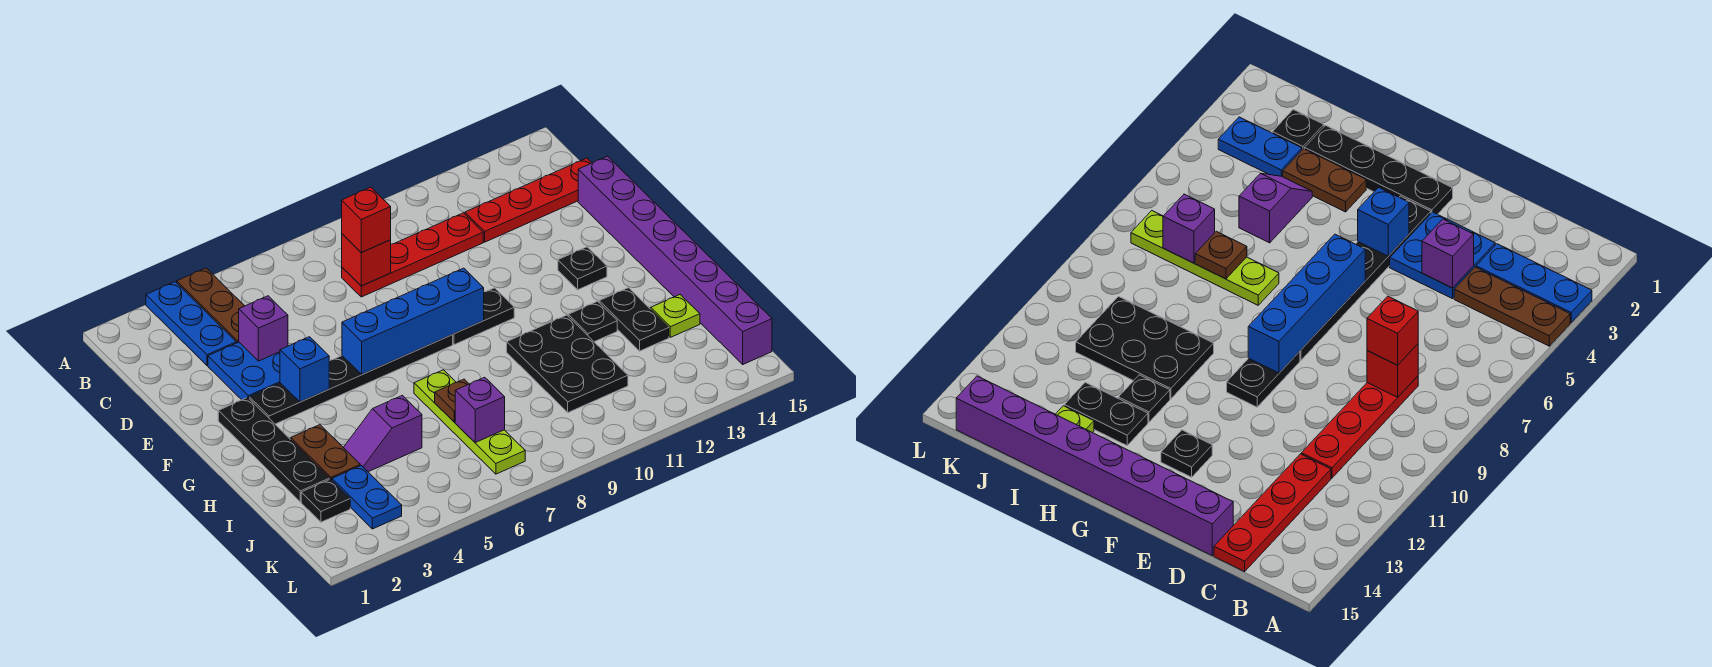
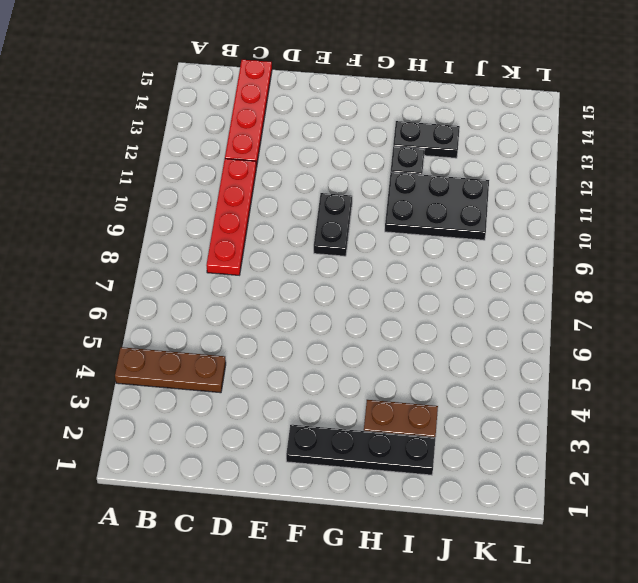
none -> blue plate A3:C3 level 1
none -> blue plate D3:E4 level 1
none -> purple brick D15:K15 level 1

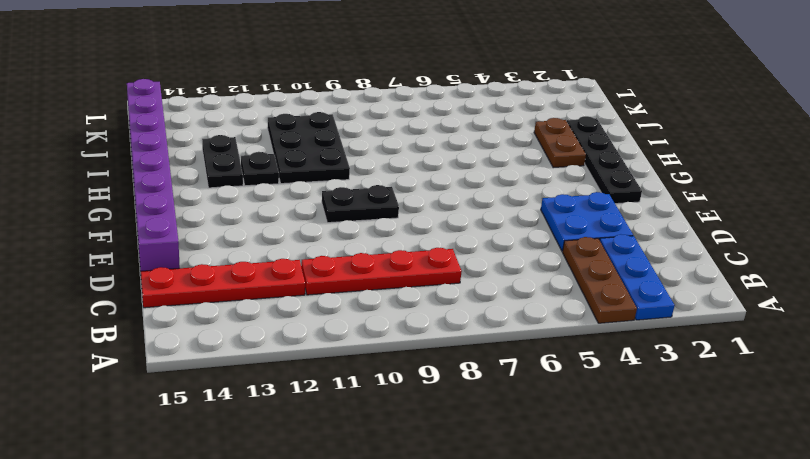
none -> black plate F3:F8 level 1
none -> black plate F13 level 1
none -> lime plate H7:K7 level 1

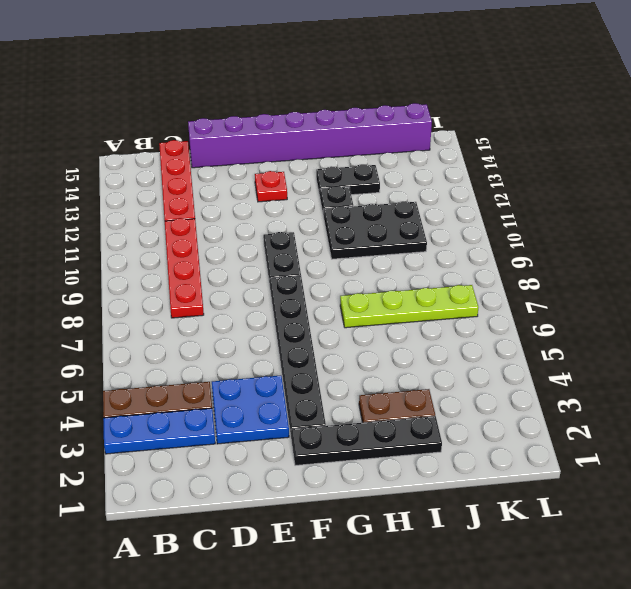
red plate F13 level 1 -> black plate F13 level 1
none -> purple slope I4:I5 level 1 top 5
none -> lime plate I14 level 1
none -> black plate J2 level 1

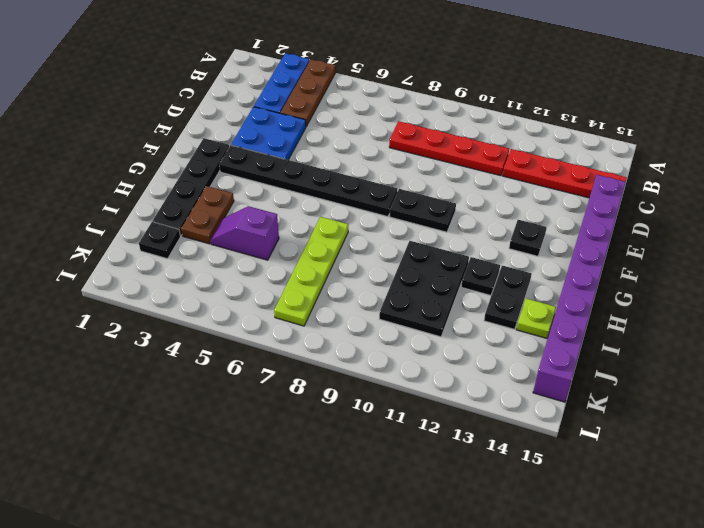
none -> blue plate J3:K3 level 1
none -> red brick C8 level 2
none -> purple brick D4 level 2

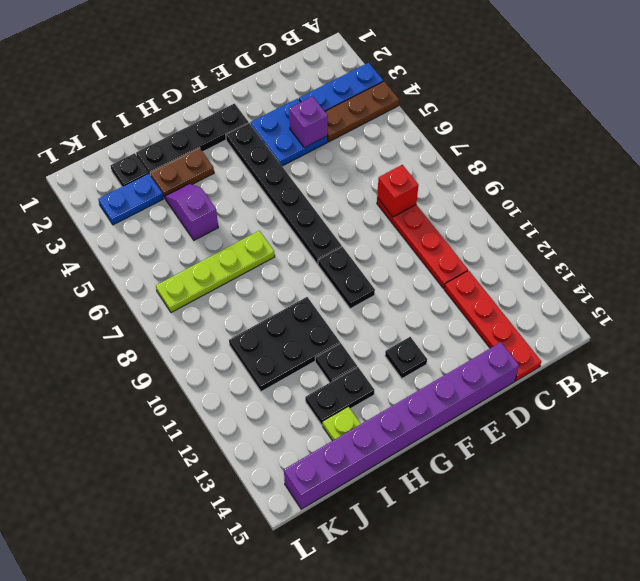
none -> blue brick F4 level 2
none -> blue brick F6:F9 level 2
none -> brown plate I7 level 2

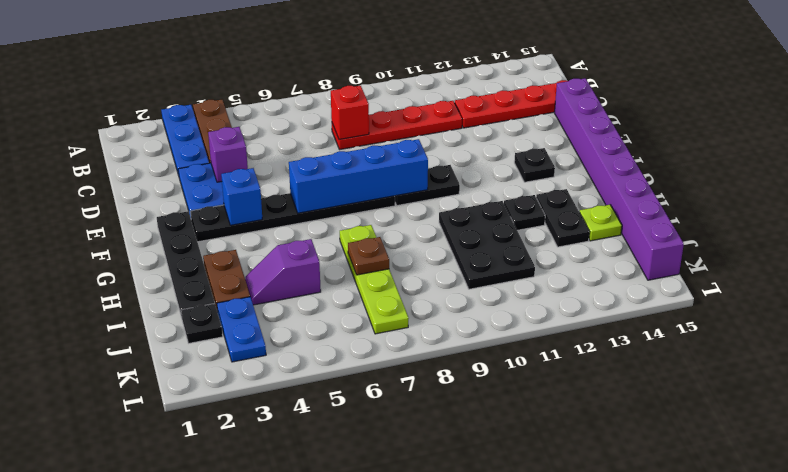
none -> purple brick J7 level 2
none -> red brick C8 level 3

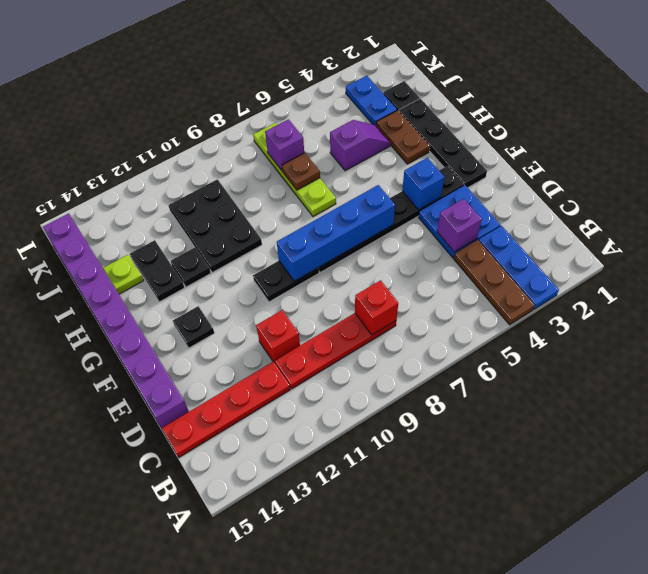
red brick D11 level 1 -> red brick C8 level 3

